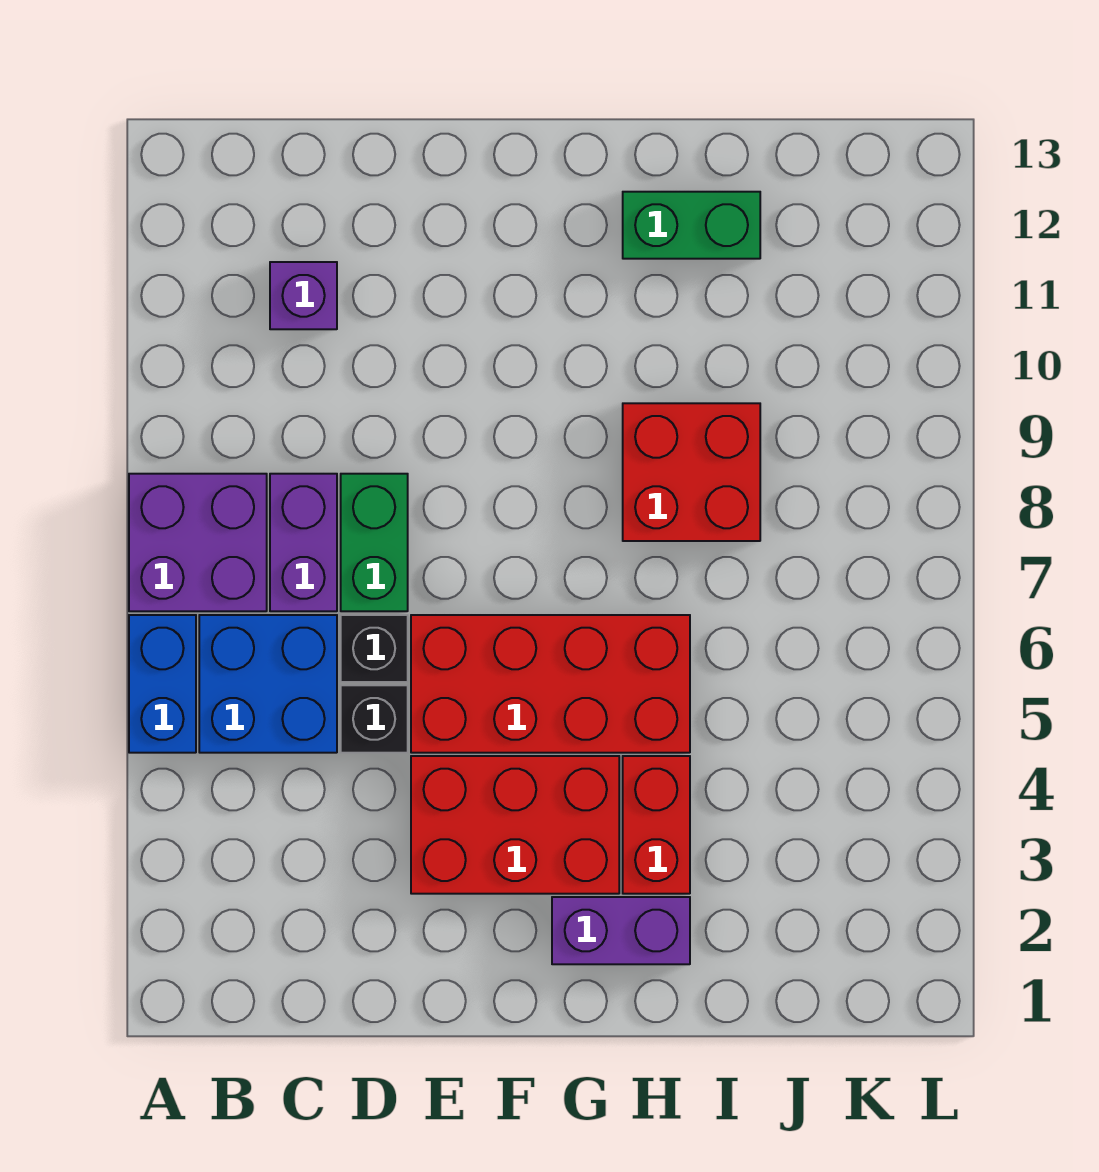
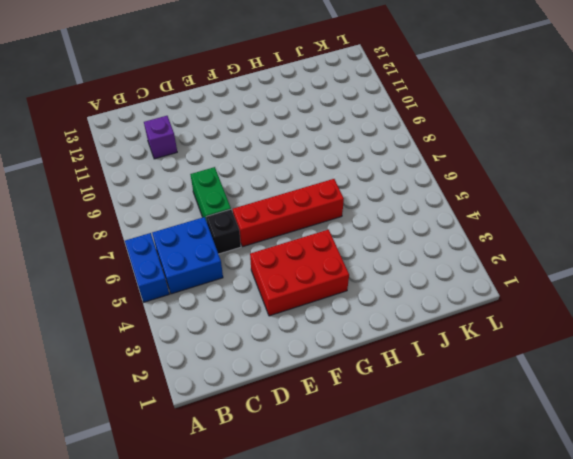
red brick E6:H6 level 1 -> red brick E5:H6 level 1
none -> purple brick A7:B8 level 1
none -> purple brick C7:C8 level 1
none -> black brick D5 level 1

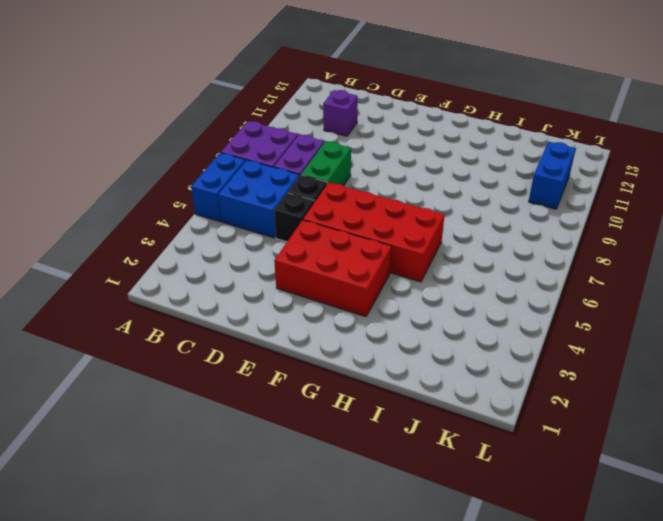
blue brick K10:K11 level 1 -> none
none -> purple brick G2:H2 level 1
none -> red brick H3:H4 level 1
none -> red brick H8:I9 level 1

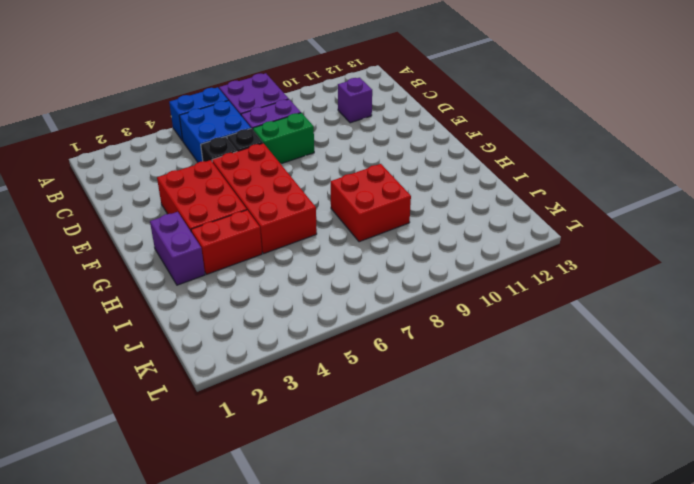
none -> green brick H12:I12 level 1

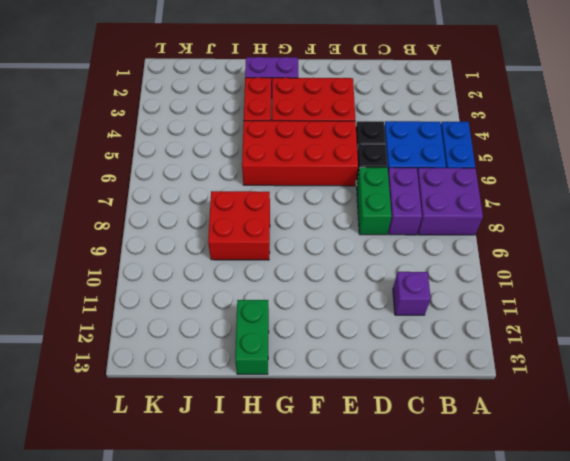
green brick H12:H13 level 1 -> green brick H12:I12 level 1

